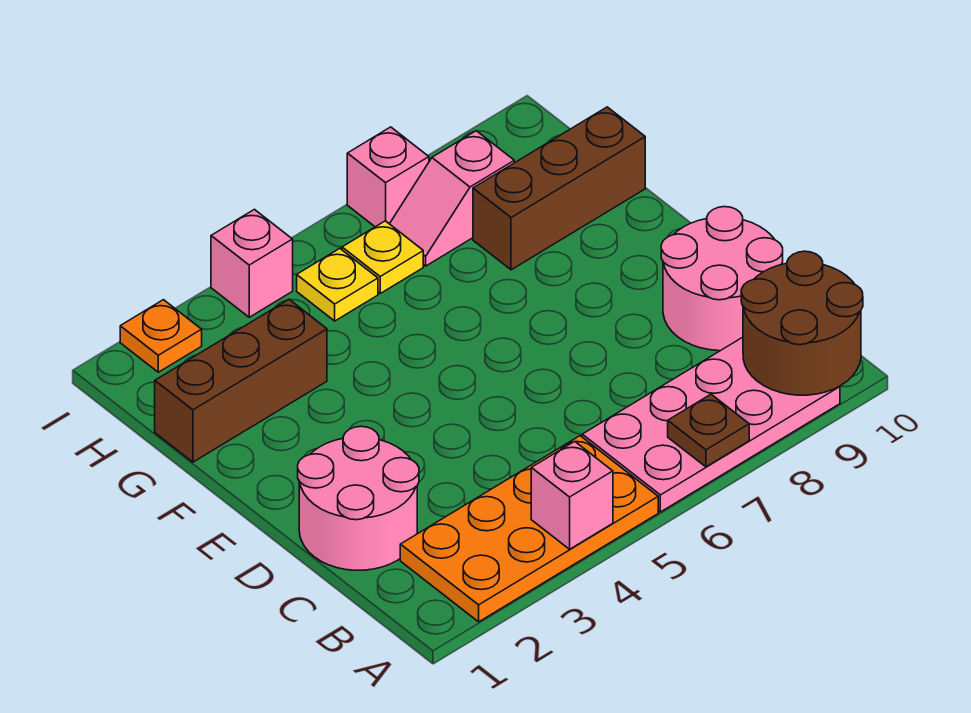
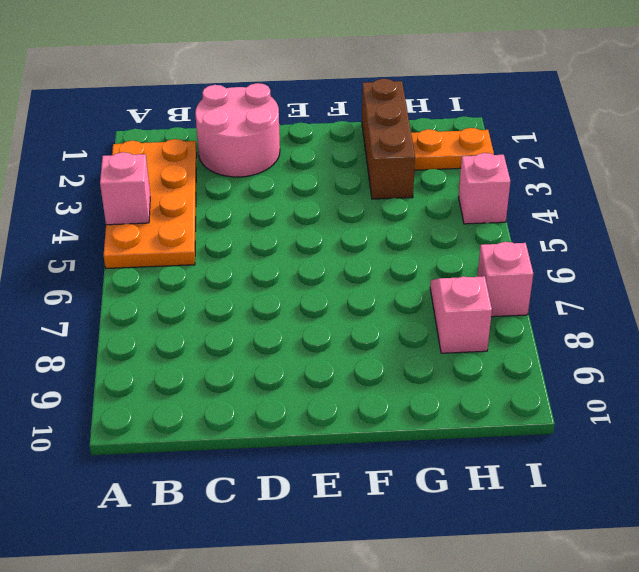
orange plate H2:I2 level 1 -> orange plate I2 level 1
none -> pink plate A6:B9 level 1
none -> pink round brick C9:D10 level 1
none -> brown brick G8:G10 level 1

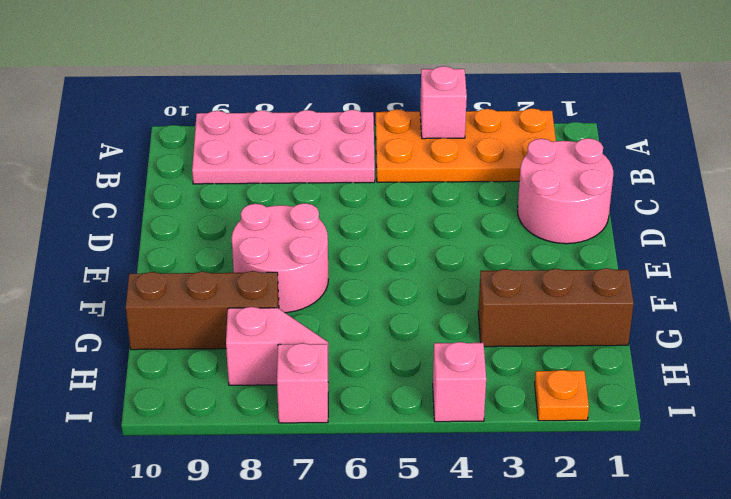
pink round brick E7:F8 level 1 -> pink round brick C9:D10 level 1
none -> yellow plate H5 level 1
none -> yellow plate H6 level 1
none -> brown plate A7 level 2

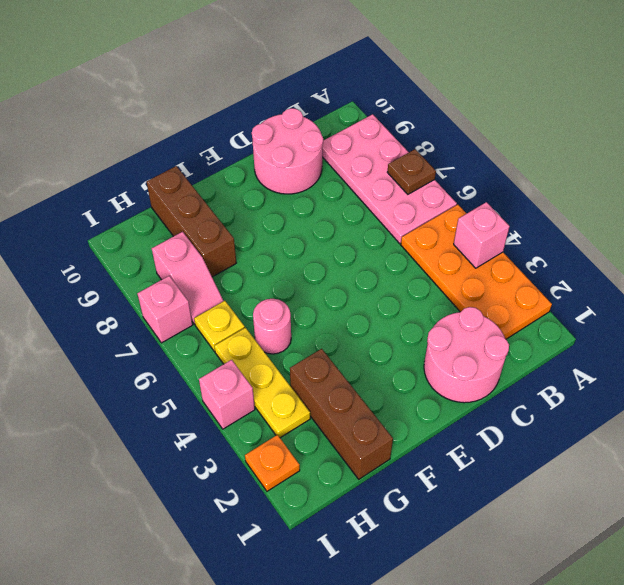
pink round brick G5 level 1 -> none
yellow plate H3:H5 level 1 -> yellow plate H5 level 1
none -> brown round brick A9:B10 level 2

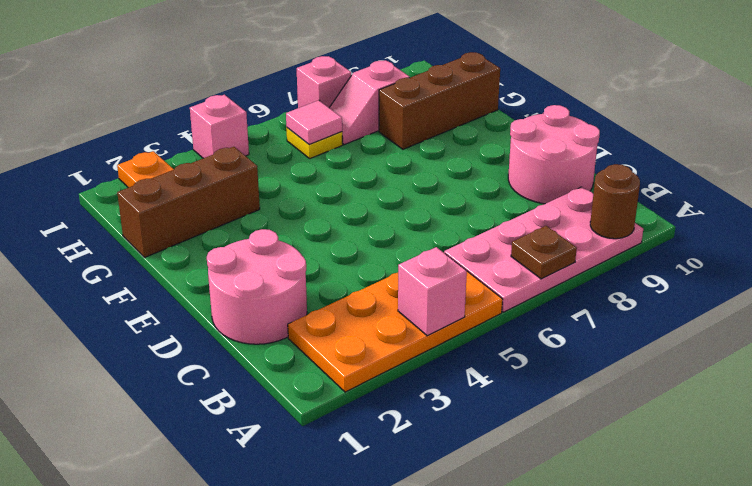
brown round brick A9 level 2 -> brown round brick A9:B10 level 2
pink tile H6 level 2 -> none
none -> yellow plate H5 level 1

